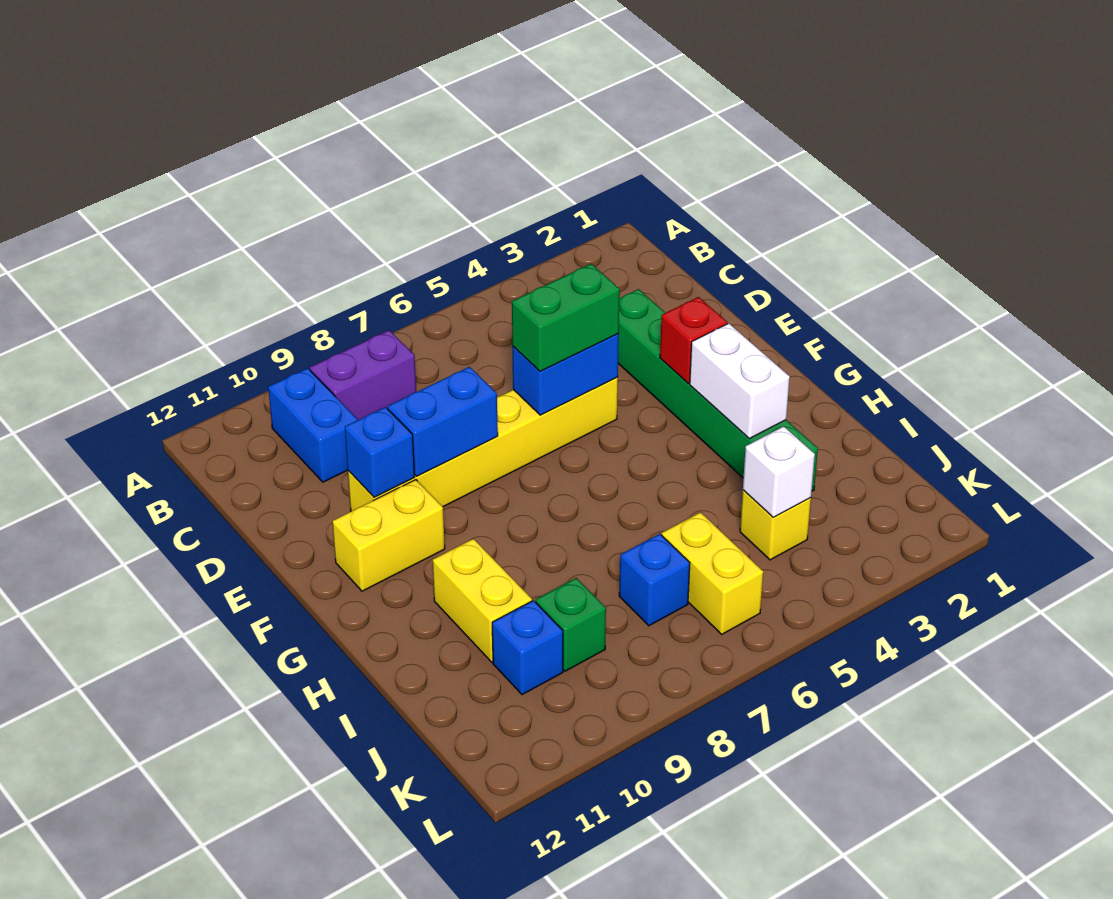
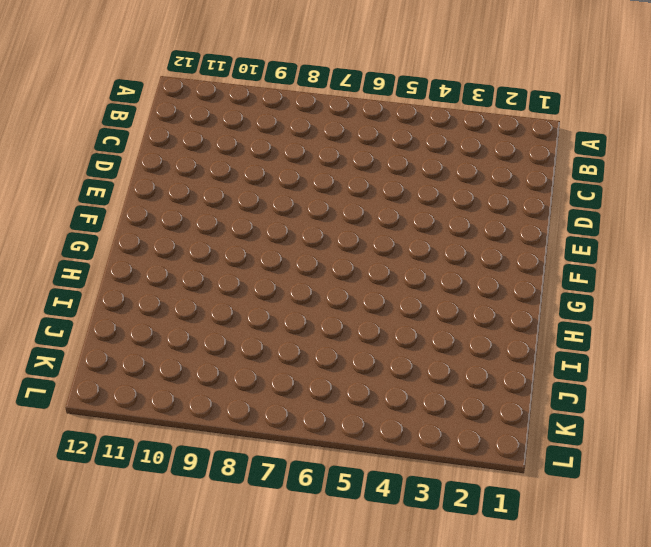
none -> purple brick B8:B9 level 1
none -> blue brick B10:C10 level 1
none -> green brick D3:I3 level 1

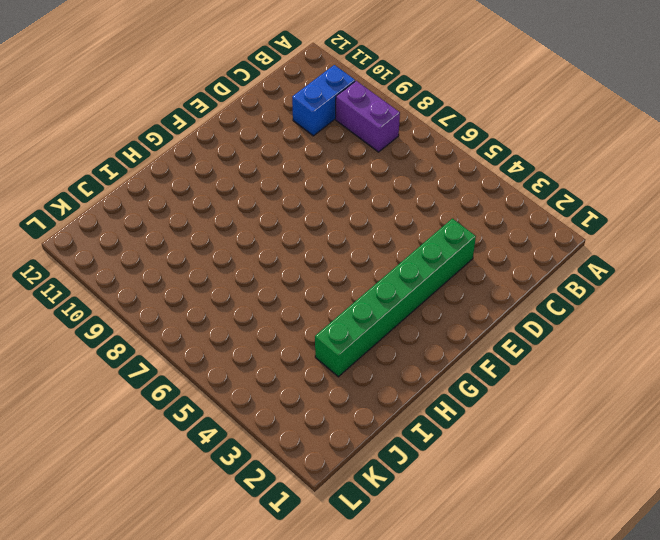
none -> yellow brick E5:E10 level 1
none -> yellow brick F10:F11 level 1
none -> yellow brick H10:I10 level 1

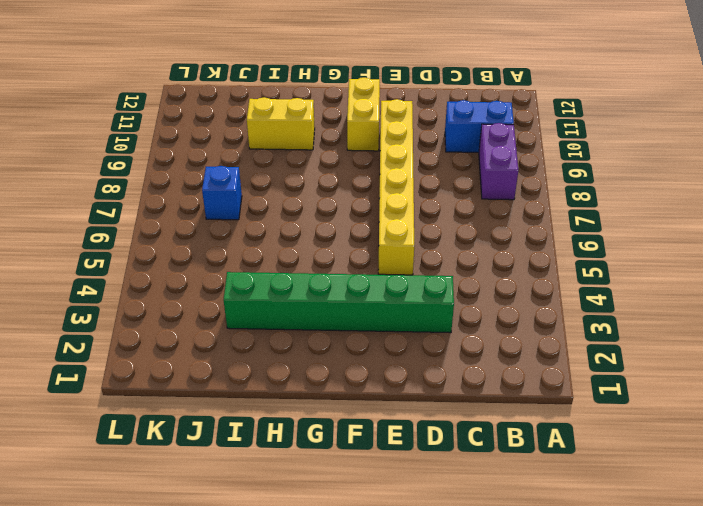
none -> yellow brick J4 level 1
none -> yellow brick J6:K6 level 1
none -> green brick J9 level 1

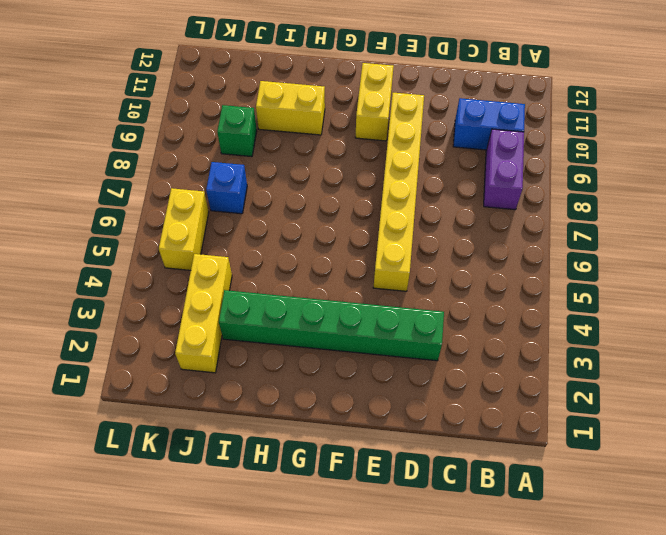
yellow brick J2:J4 level 1 -> yellow brick J4 level 1
yellow brick K5:K6 level 1 -> yellow brick J6:K6 level 1
none -> blue brick J10 level 1
none -> blue brick E5:E6 level 2
none -> blue brick E8:E9 level 2

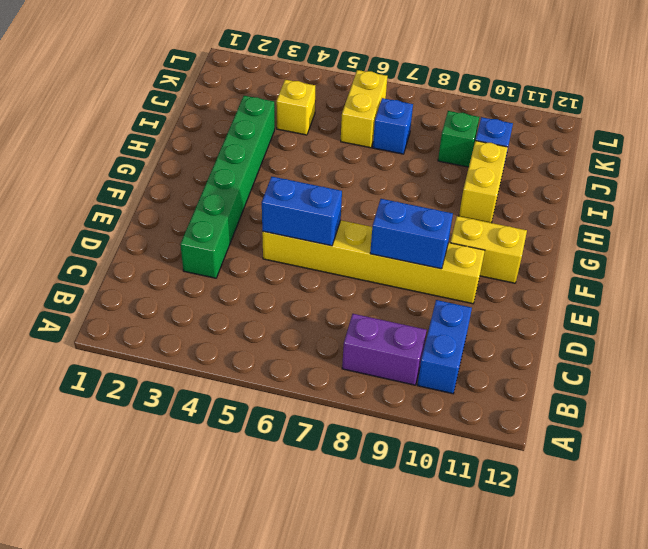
none -> blue brick E10 level 2
none -> red brick F3 level 2
none -> white brick G3:H3 level 2

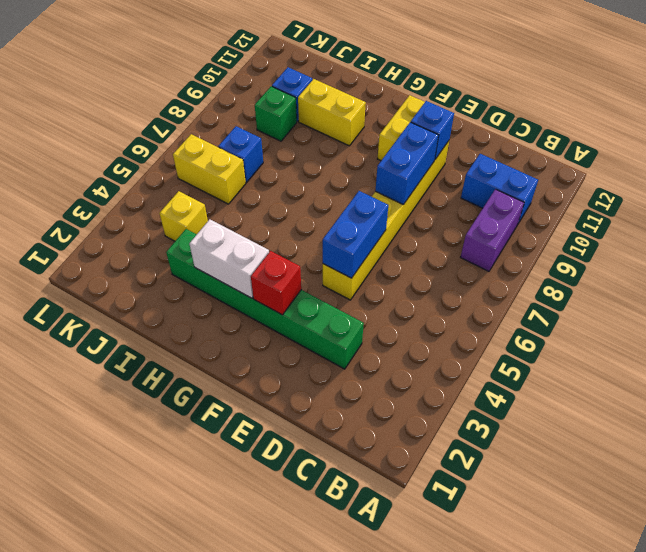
none -> white brick J4 level 2
none -> green brick E5:E6 level 3

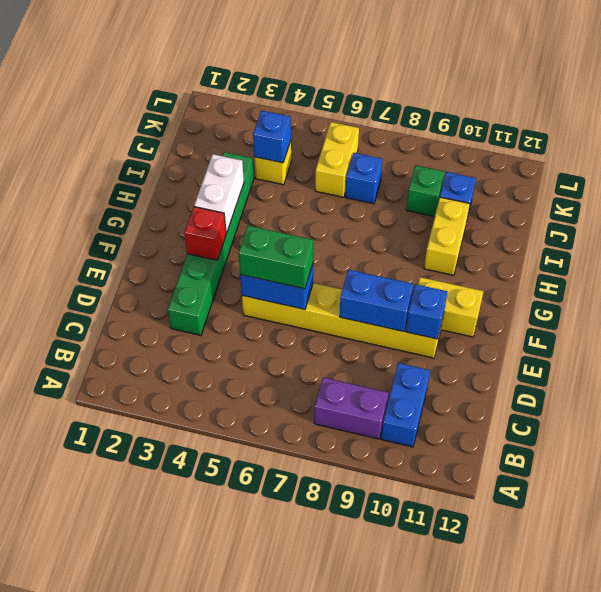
blue brick J4 level 2 -> white brick J4 level 2

